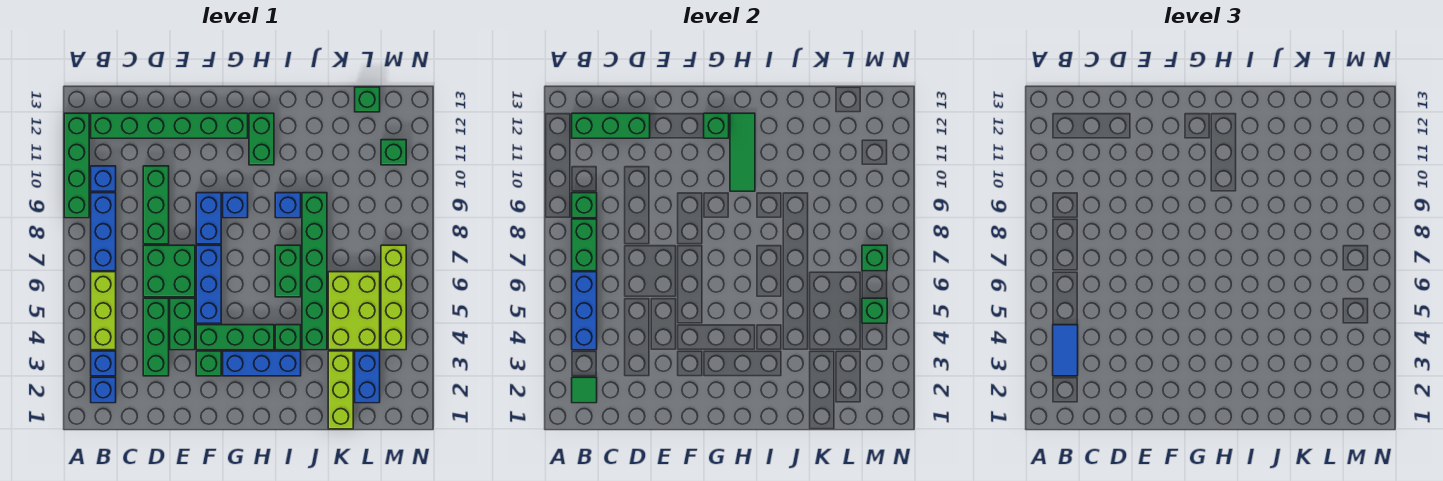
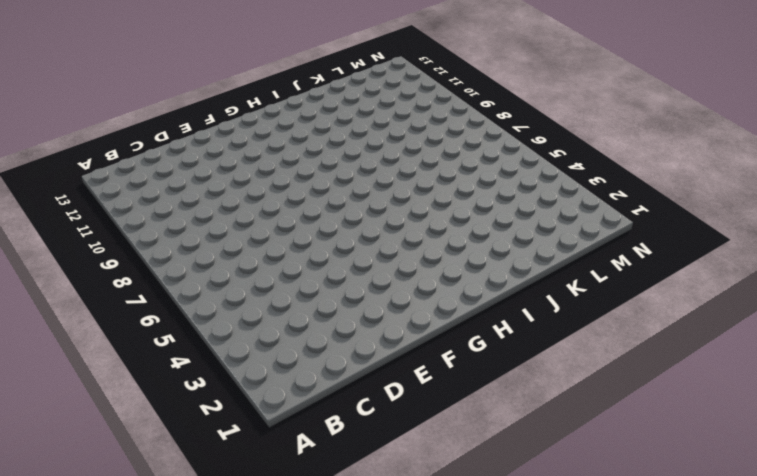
none -> green brick A9:A12 level 1
none -> blue brick B2 level 1
none -> blue brick B3 level 1
none -> lime brick B4:B6 level 1

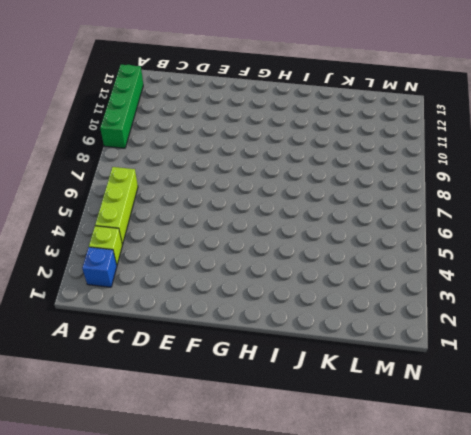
lime brick B3 level 1 -> blue brick B3 level 1
none -> blue brick B7:B9 level 1
none -> blue brick B10 level 1
none -> green brick B12:G12 level 1
none -> green brick D3:D5 level 1

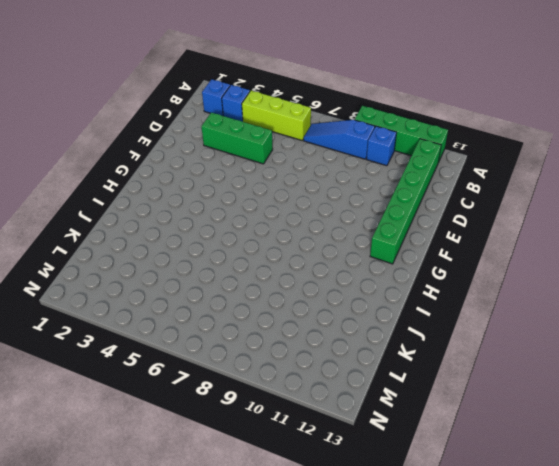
blue slope B7:B9 level 1 top 9 -> blue brick B7:B9 level 1
none -> green brick D6:E7 level 1
none -> green brick D8:D10 level 1
none -> green brick E4:E5 level 1
none -> green brick F3 level 1

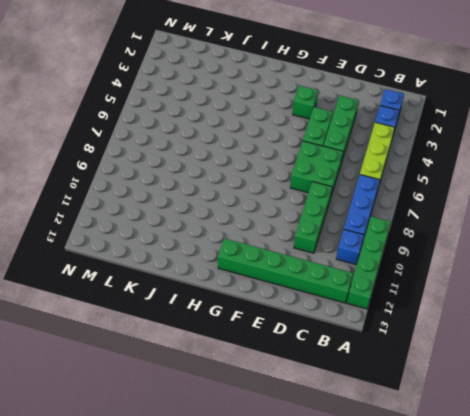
none -> green brick F4:H4 level 1
none -> blue brick F5:F7 level 1
none -> blue brick F8:F9 level 1
none -> blue brick G3:I3 level 1

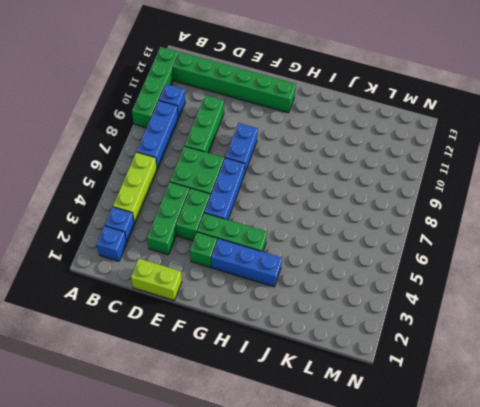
lime brick D1:E1 level 1 -> none
none -> blue brick G9 level 1
none -> green brick H11:H12 level 1
none -> green brick I4 level 1
none -> green brick I6:I7 level 1

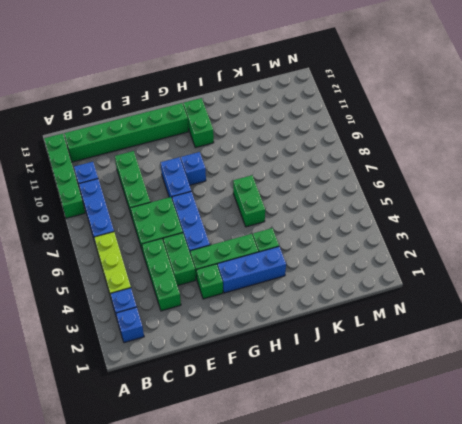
none -> blue brick I9 level 1
none -> green brick J4:J9 level 1
none -> lime brick K1:K3 level 1
none -> lime brick K4:L6 level 1

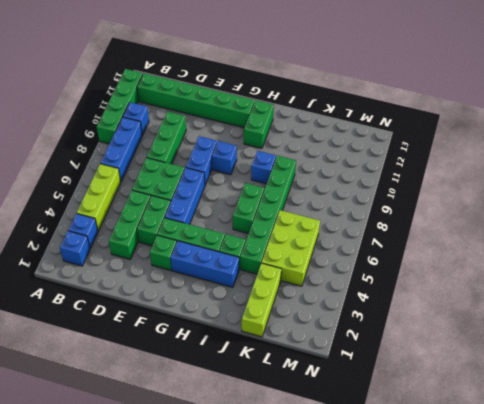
none -> blue brick L2:L3 level 1
none -> green brick L13 level 1
none -> lime brick M4:M7 level 1
none -> green brick M11 level 1

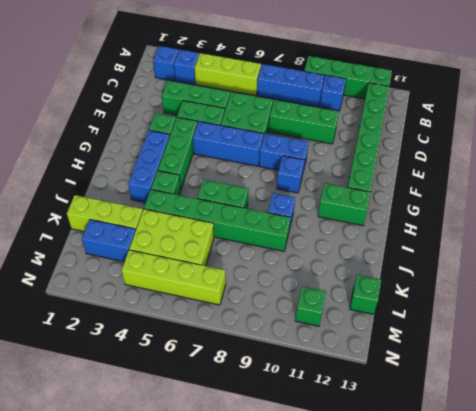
none -> green tile B2 level 2
none -> blue brick B4:B6 level 2
none -> green brick B7:B8 level 2
none -> green brick B9 level 2

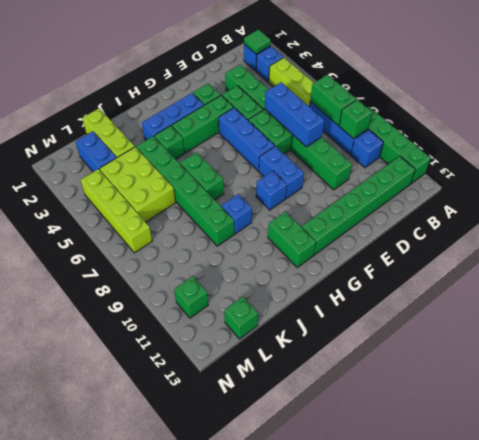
blue brick D6:D8 level 2 -> blue brick B4:B6 level 2
none -> green brick B12:D12 level 2
none -> green brick G12 level 2
none -> green tile H10:H12 level 2
none -> green brick M5 level 2

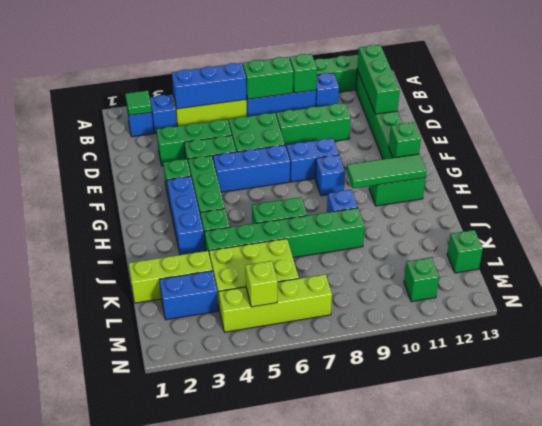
lime brick M5 level 2 -> green brick M5 level 2
none -> green brick M7 level 2
none -> blue tile B3:B4 level 3

